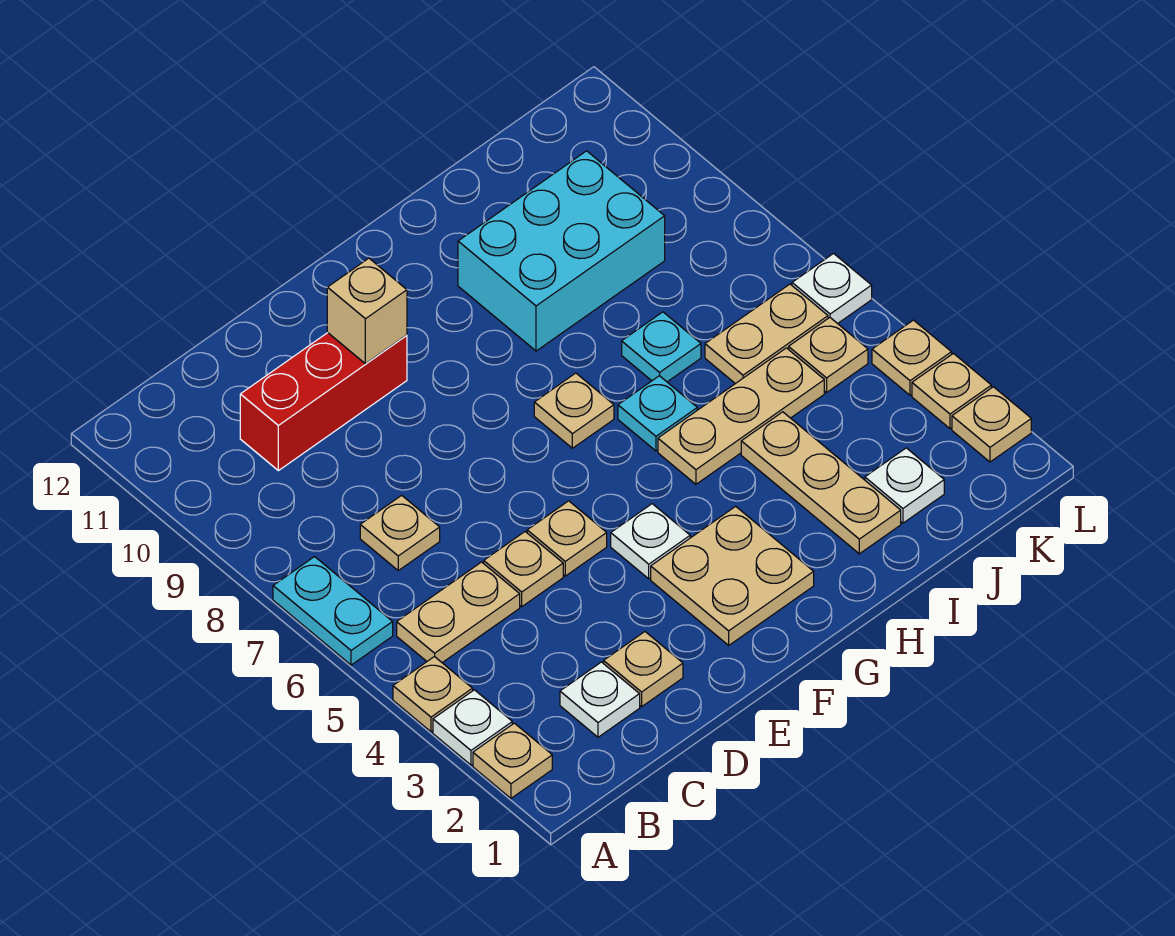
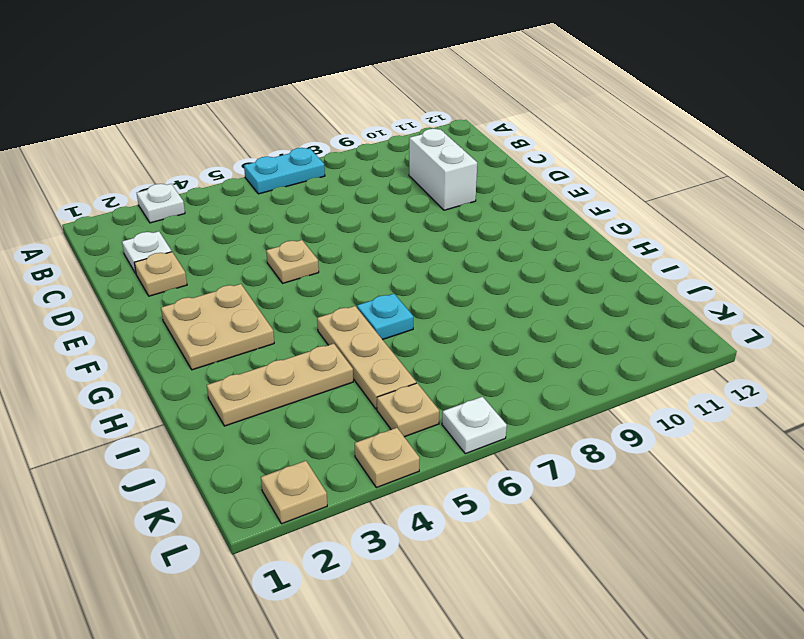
white brick C10:D10 level 1 -> red brick C10:E10 level 1
none -> tan plate A2 level 1
none -> tan plate A4 level 1
none -> tan plate B5:C5 level 1

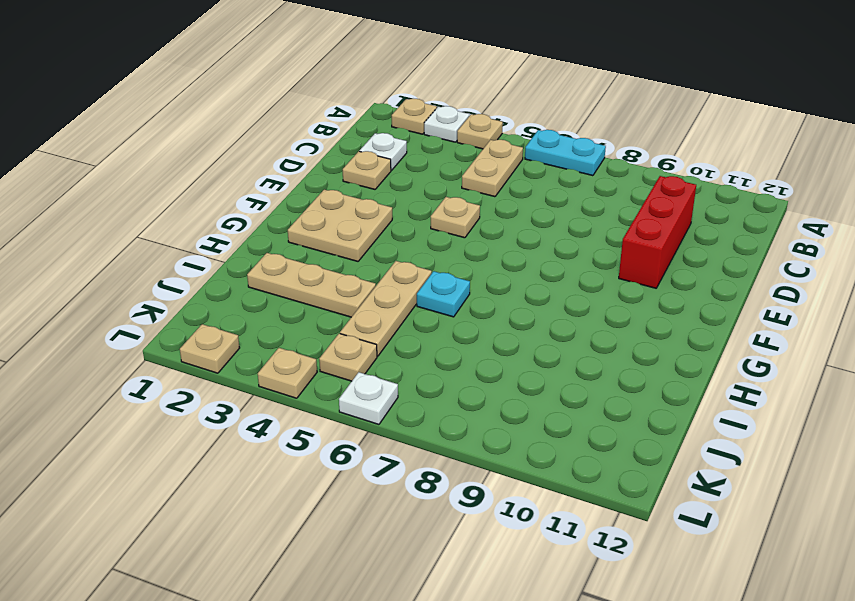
none -> tan plate C7 level 1
none -> tan plate D5 level 1
none -> white plate F4 level 1

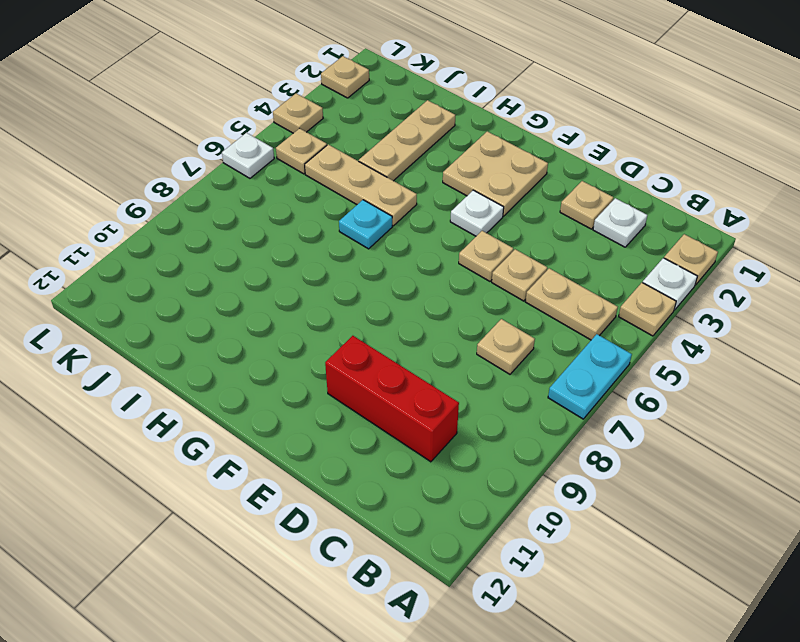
none -> tan plate G7 level 1
none -> cyan brick H9:J10 level 1
none -> cyan plate I7 level 1

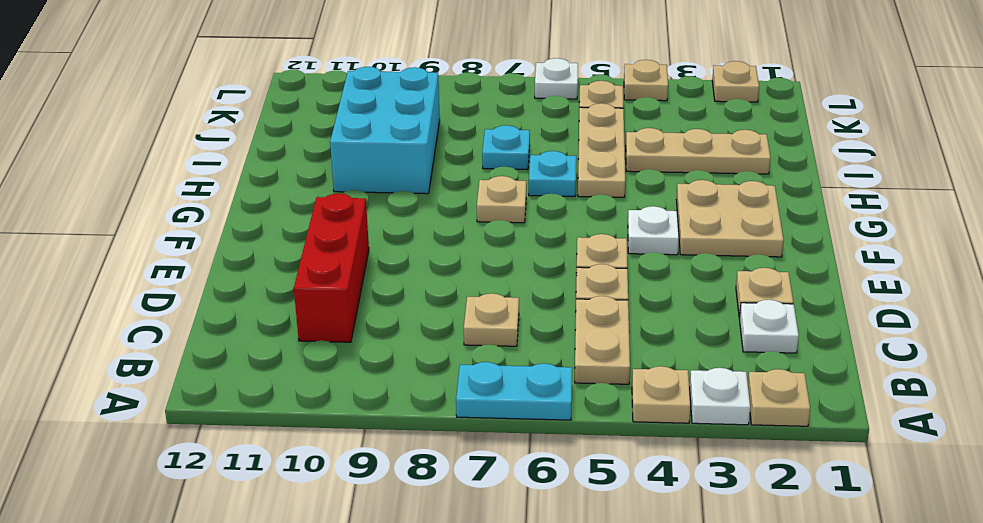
none -> white plate J2 level 1
none -> tan plate J6:K6 level 1
none -> tan plate L3 level 1

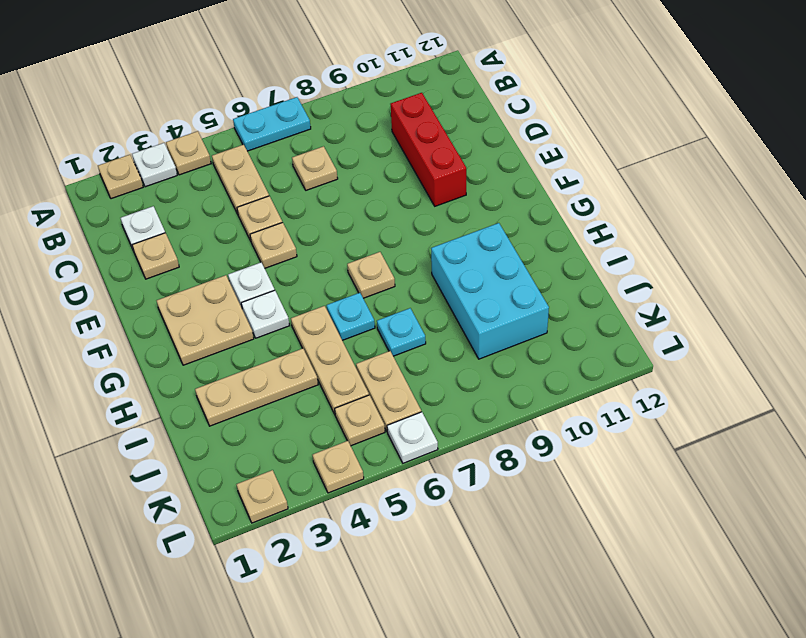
white plate G4 level 1 -> white plate J2 level 1
none -> tan plate L3 level 1
none -> tan brick E10 level 2

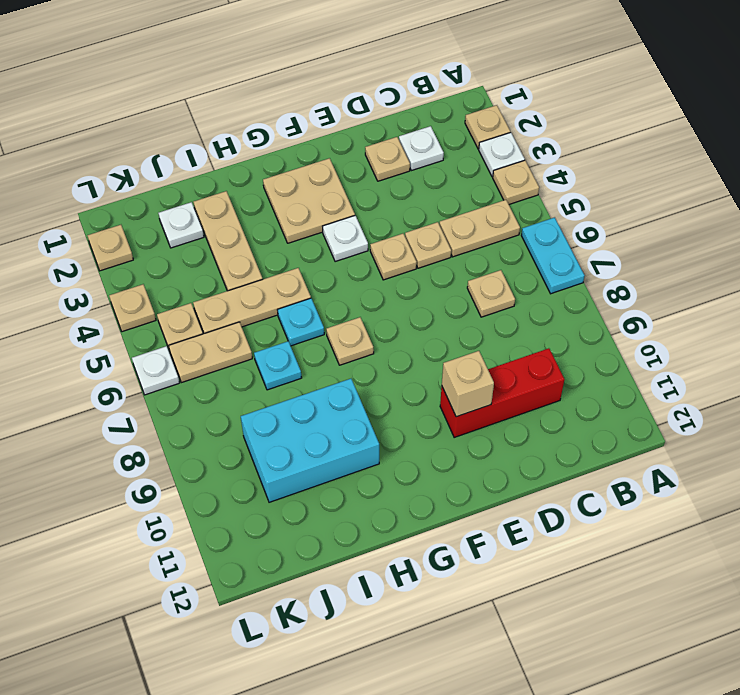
none -> tan plate L3 level 1

